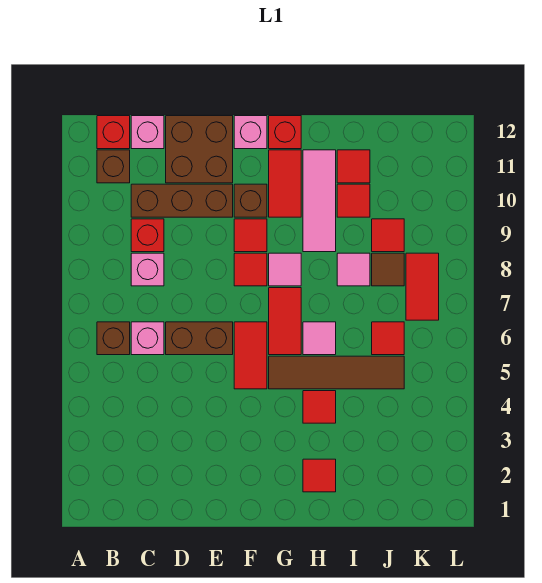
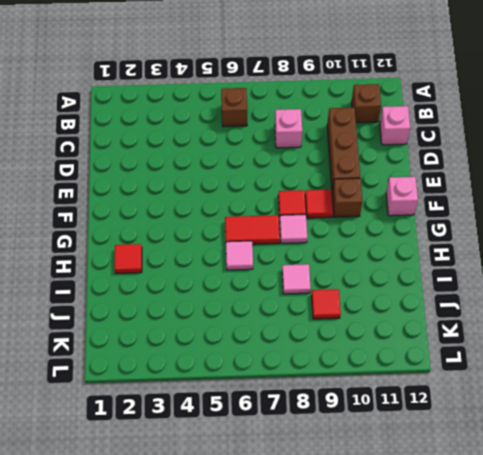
none -> red brick B12 level 1
none -> pink brick C6 level 1
none -> red brick C9 level 1
none -> brown brick D6:E6 level 1

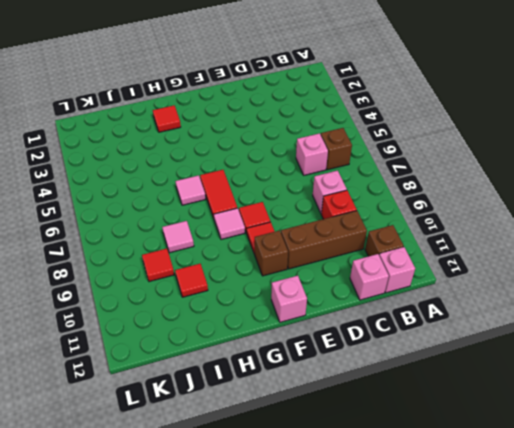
pink brick B12 level 1 -> red brick B12 level 1
none -> brown brick D6:E6 level 1
none -> brown brick D11:E12 level 1
none -> red tile F5:F6 level 1
none -> brown tile G5:J5 level 1

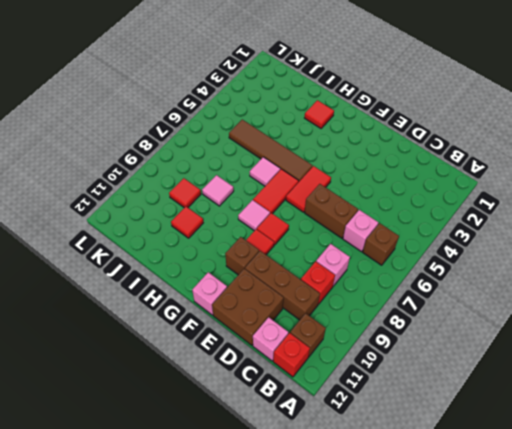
none -> red tile G10:G11 level 1
none -> red brick G12 level 1
none -> red tile H4 level 1
none -> pink tile H9:H11 level 1

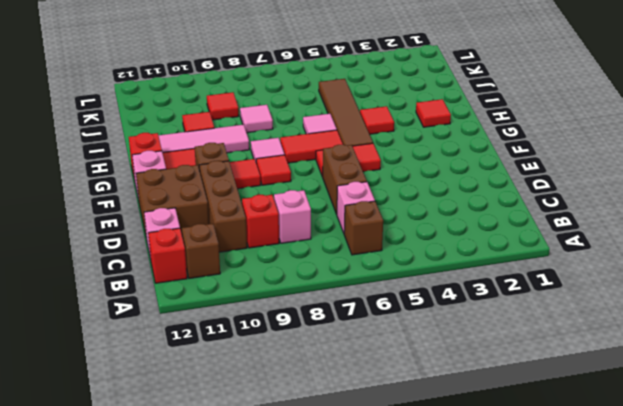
none -> red tile I11 level 1
none -> red tile J6 level 1
none -> brown tile J8 level 1
none -> red tile K7:K8 level 1

